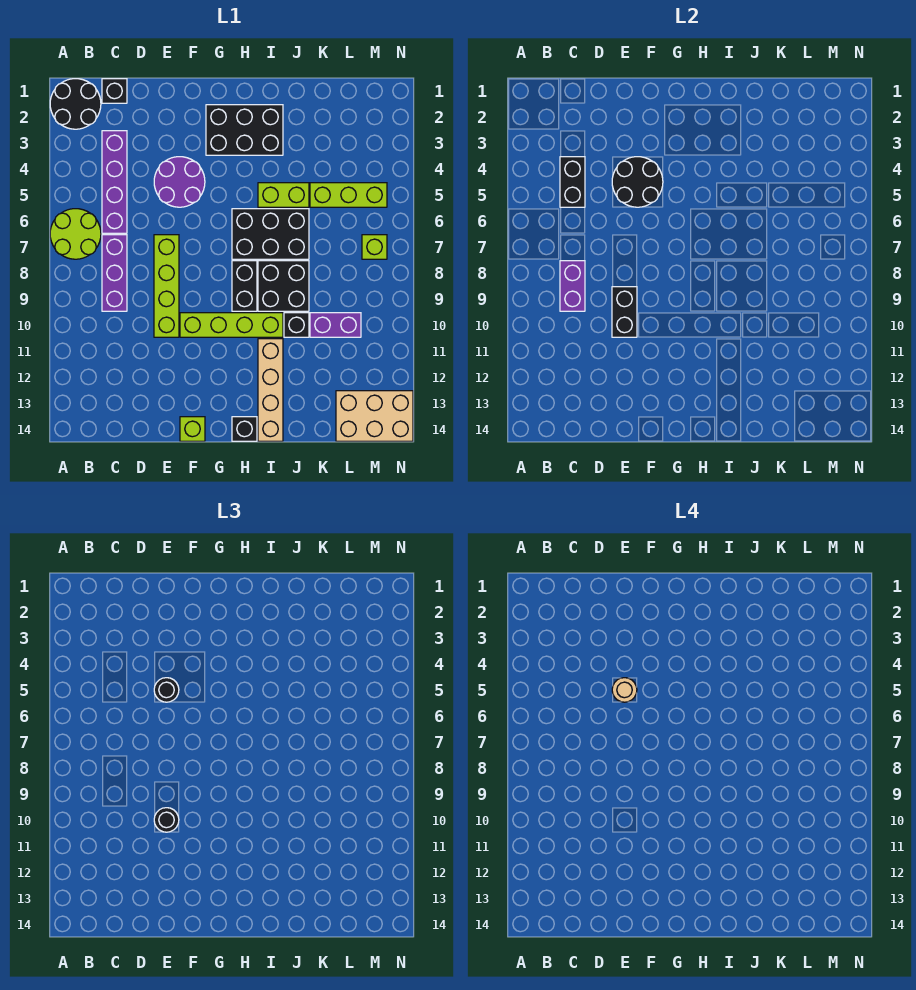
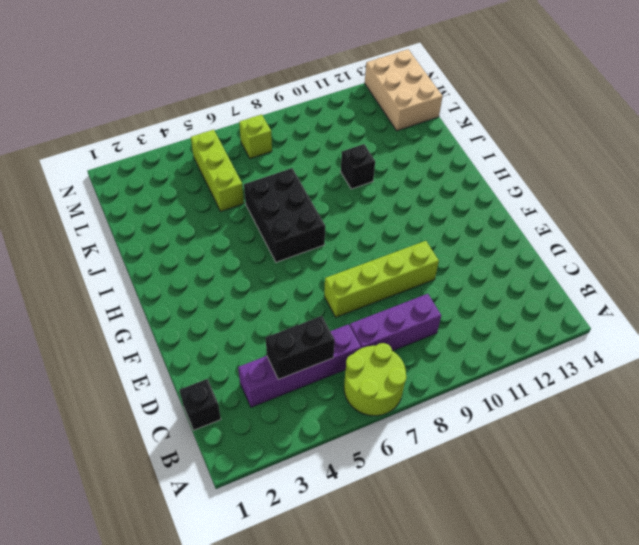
none -> black round brick A1:B2 level 1
none -> purple round brick E4:F5 level 1
none -> lime brick F10:I10 level 1

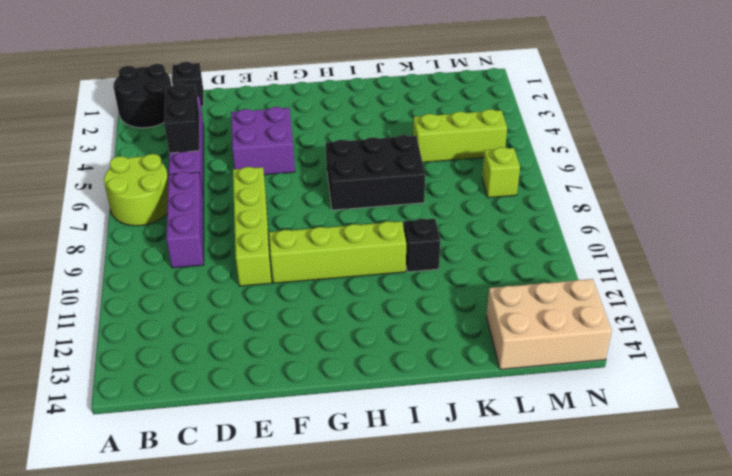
purple brick E4:F5 level 1 -> purple round brick E4:F5 level 1
none -> lime brick F14 level 1
none -> black brick G2:I3 level 1
none -> black brick H8:H9 level 1

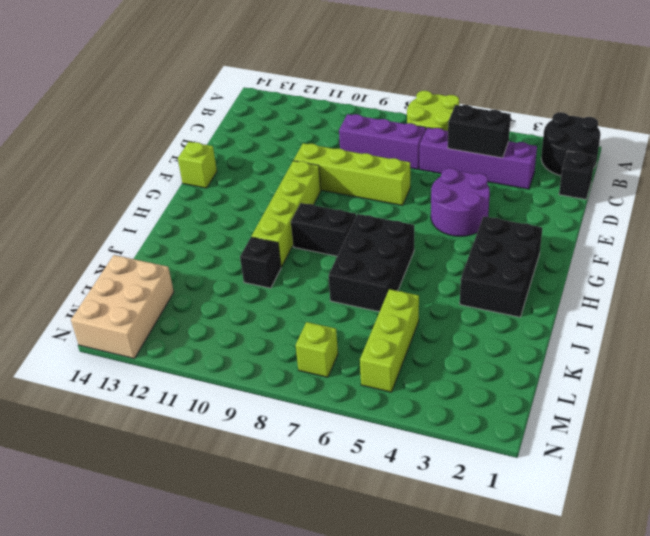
none -> black brick H14 level 1
none -> lime brick I5:J5 level 1
none -> black brick I8:J9 level 1

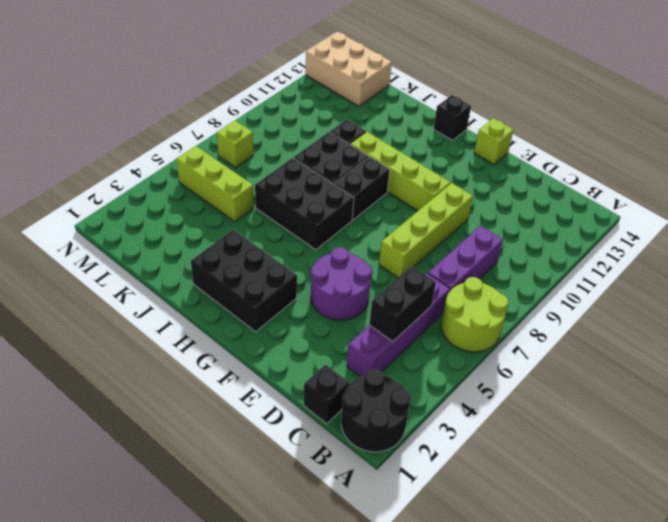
none -> lime brick I5:J5 level 1
none -> tan brick I11:I14 level 1
none -> purple brick K10:L10 level 1

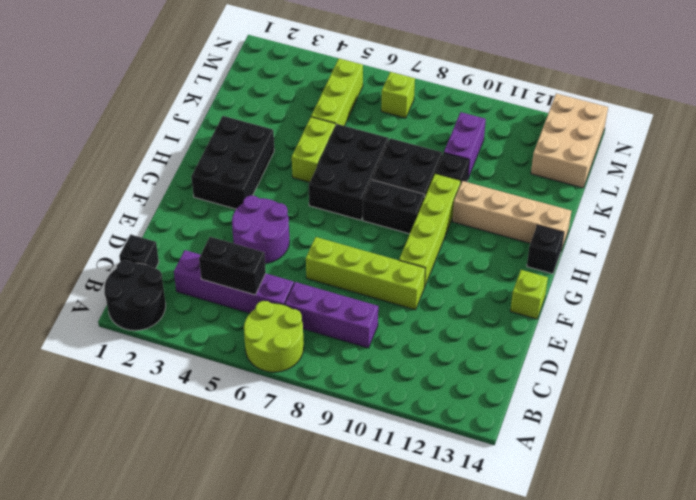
none -> purple brick C8:C9 level 2
none -> black round brick E4:F5 level 2
none -> black brick E9:E10 level 2

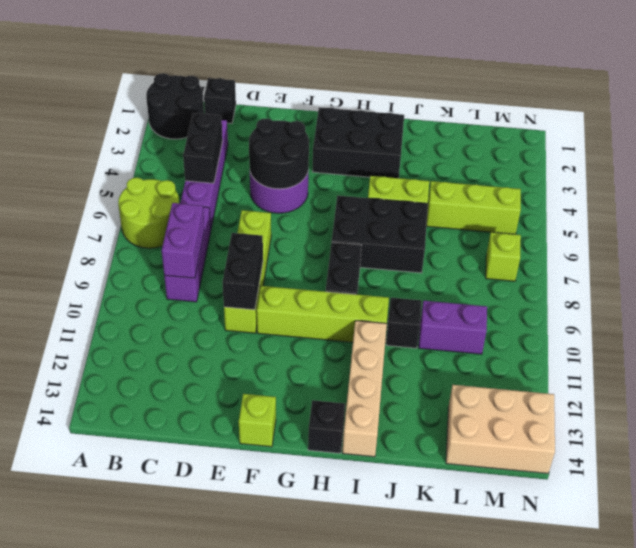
none -> black brick I8:J9 level 1
none -> black round brick E5 level 3
none -> black round brick E10 level 3

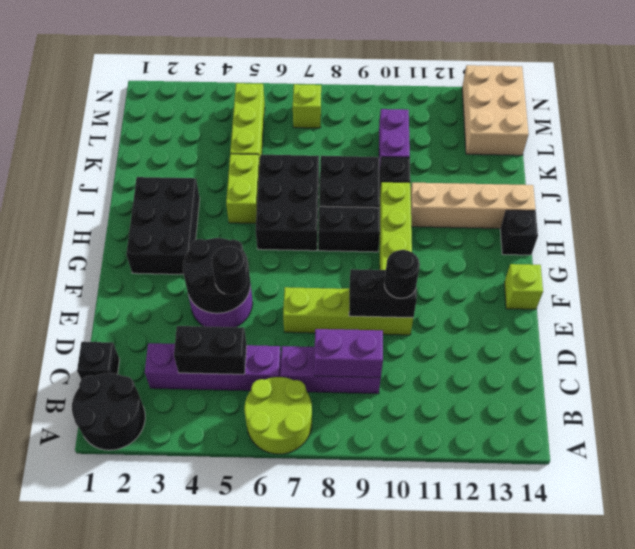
none -> tan round brick E5 level 4

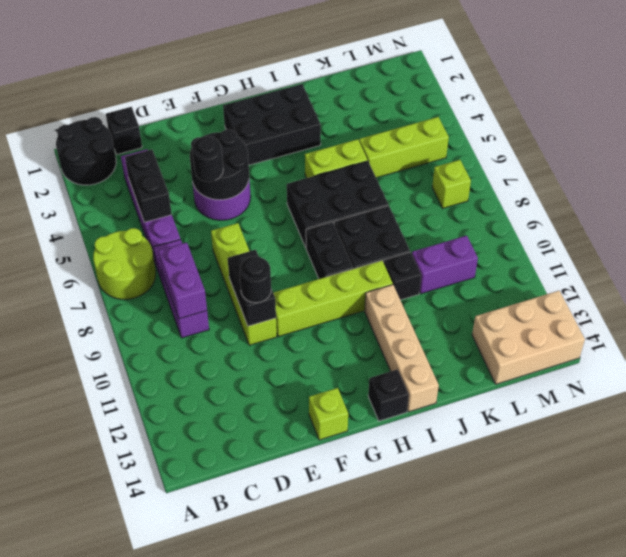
none -> tan round brick E5 level 4

